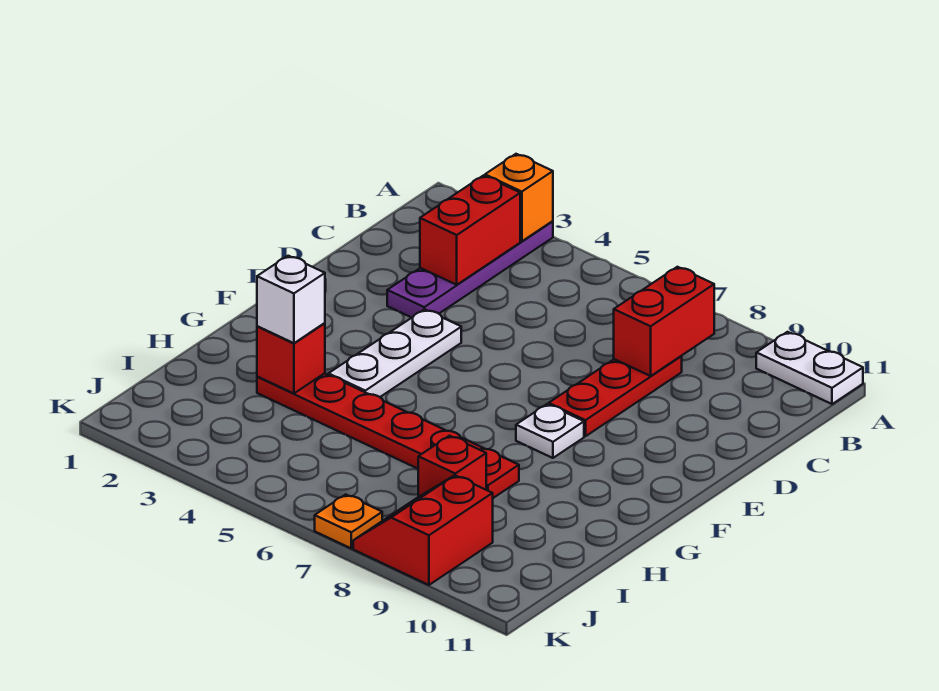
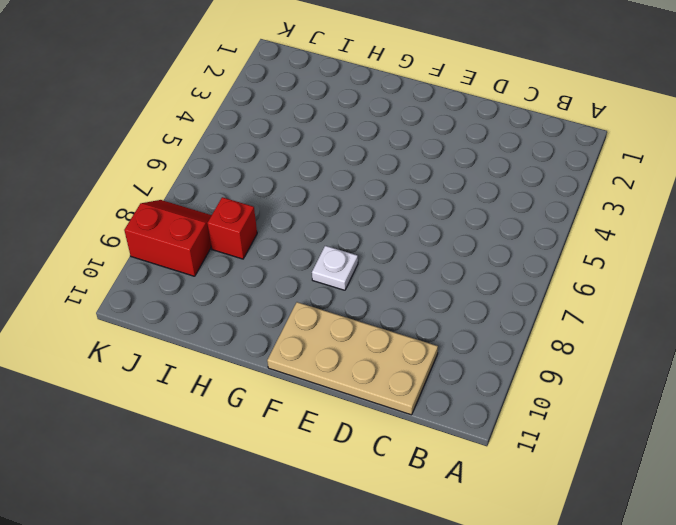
tan plate C10:F11 level 1 -> none
none -> purple plate A3:D3 level 1
none -> white plate A10:A11 level 1
none -> red plate C8:E8 level 1

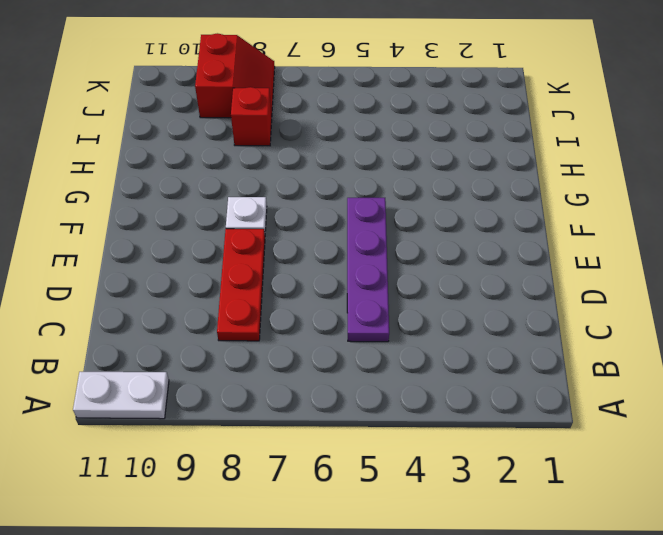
purple plate C5:F5 level 1 -> purple plate A3:D3 level 1
none -> white plate E4:G4 level 1
none -> red plate H3:H8 level 1
none -> orange plate K7 level 1

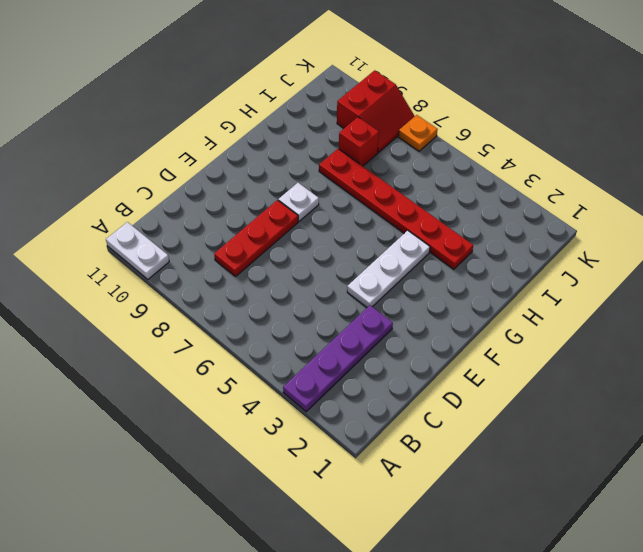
none -> orange brick A3 level 2
none -> red brick B3:C3 level 2
none -> red brick B8:C8 level 2

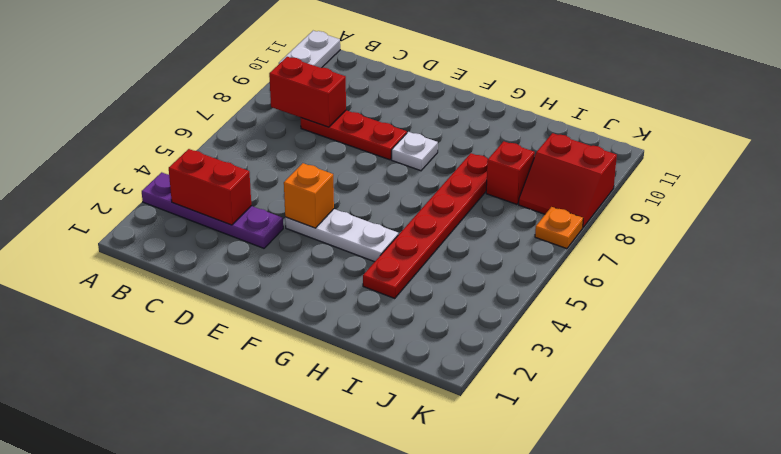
orange brick E4 level 2 -> orange brick A3 level 2
none -> red brick H3 level 2
none -> white brick H3 level 3

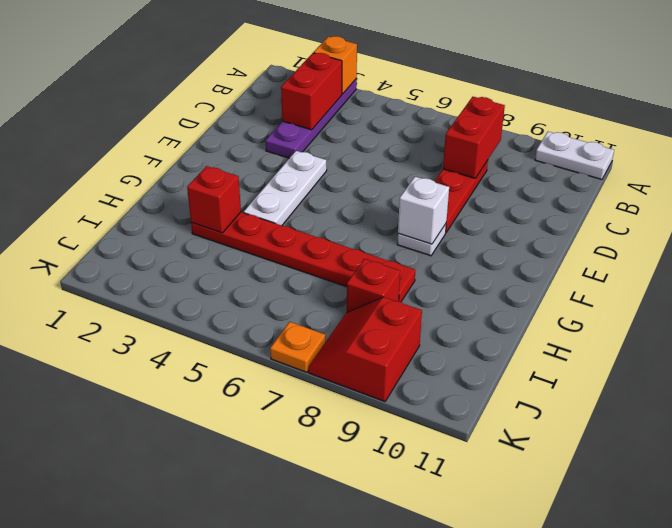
white brick F8 level 2 -> white brick H3 level 3

